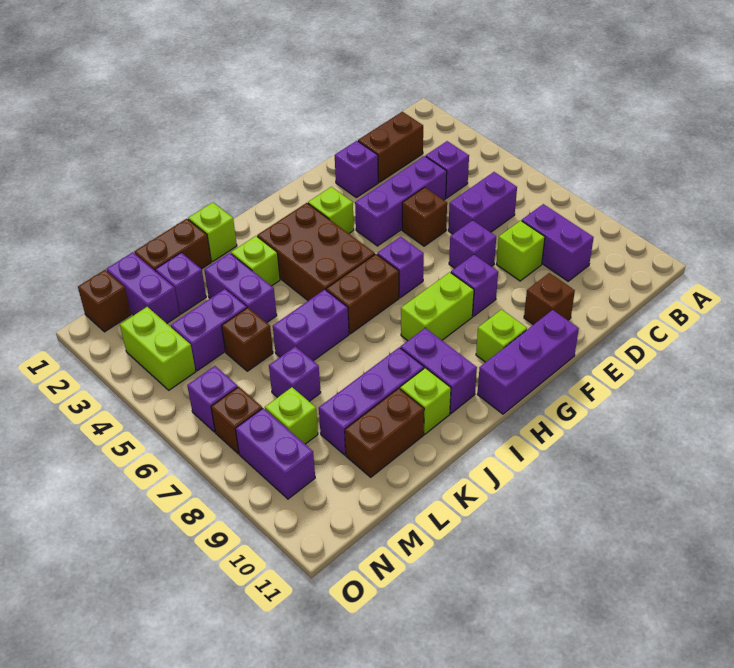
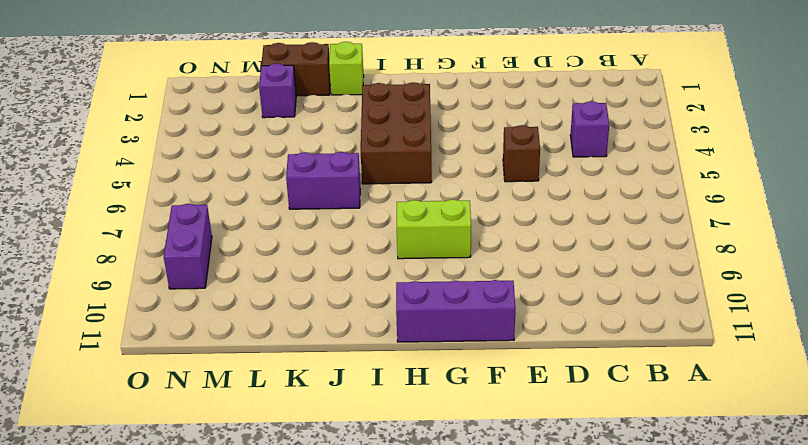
none -> brown brick C2:D2 level 1
none -> purple brick C6:D6 level 1
none -> purple brick C8:C9 level 1
none -> purple brick D4:F4 level 1

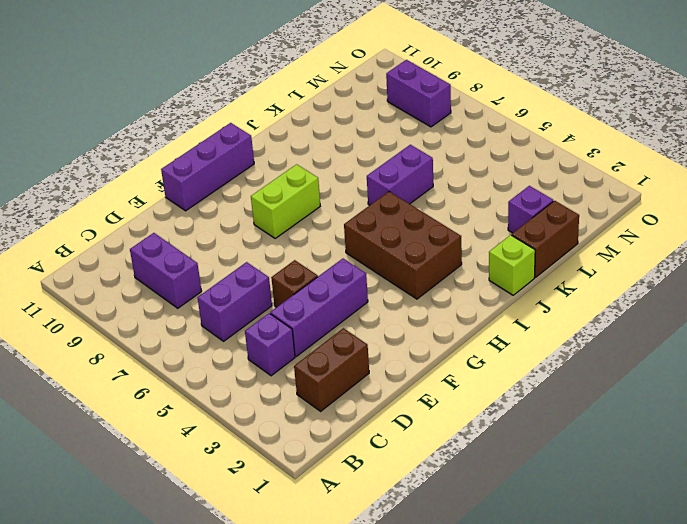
none -> lime brick D8 level 1
none -> purple brick E2 level 1
none -> purple brick E7 level 1
none -> brown brick E10 level 1

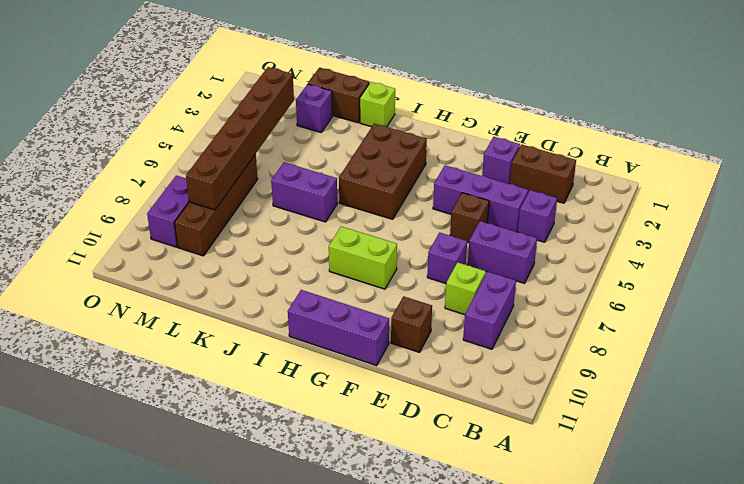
brown brick M3:M8 level 2 -> none
brown brick M6:M9 level 1 -> lime brick M8 level 1
none -> purple brick F8 level 1
none -> lime brick G3 level 1
none -> purple brick G6 level 1
none -> lime brick G10 level 1

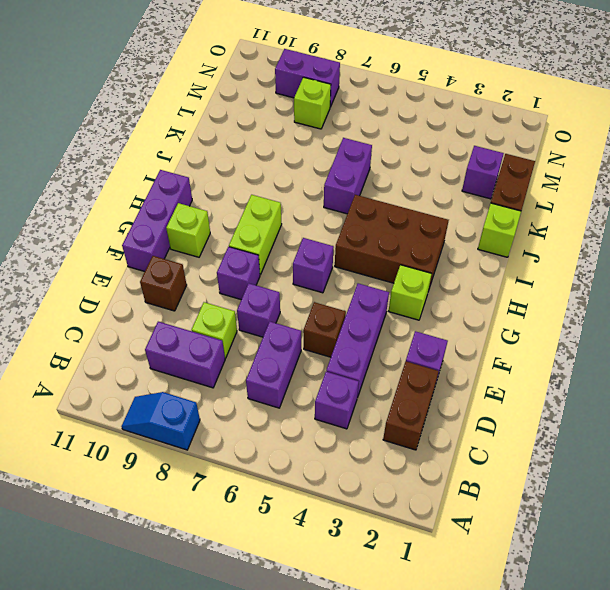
blue slope A8:A9 level 1 top 8 -> none
none -> brown brick H6:I6 level 1
none -> purple brick I9:I10 level 1
none -> lime brick J3 level 1
none -> purple brick J9:L9 level 1

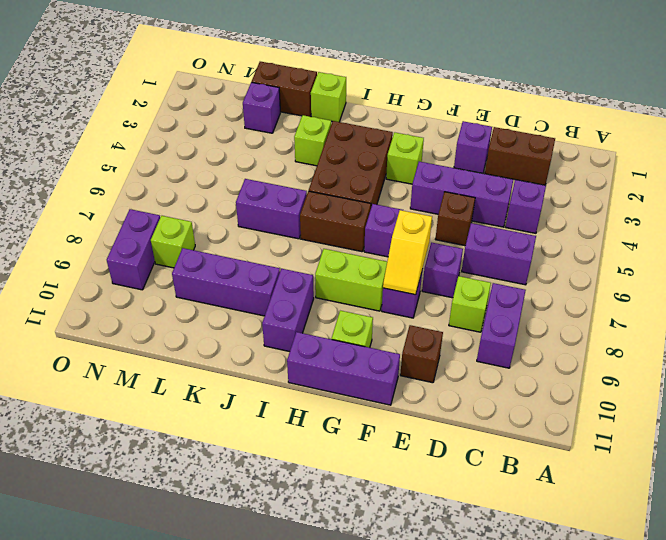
yellow slope F7:F8 level 2 top 7 -> none
none -> lime brick J10 level 1
none -> purple brick K3:K4 level 1
none -> brown brick K10:L10 level 1
none -> purple brick L4:M4 level 1

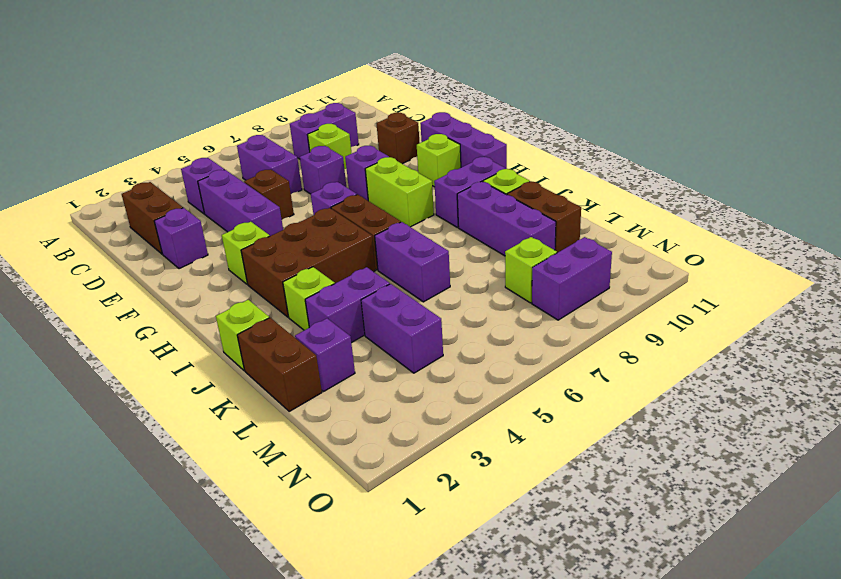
none -> brown brick L5 level 1
none -> purple brick L7 level 1
none -> purple brick M1:M2 level 1
none -> brown brick N1 level 1

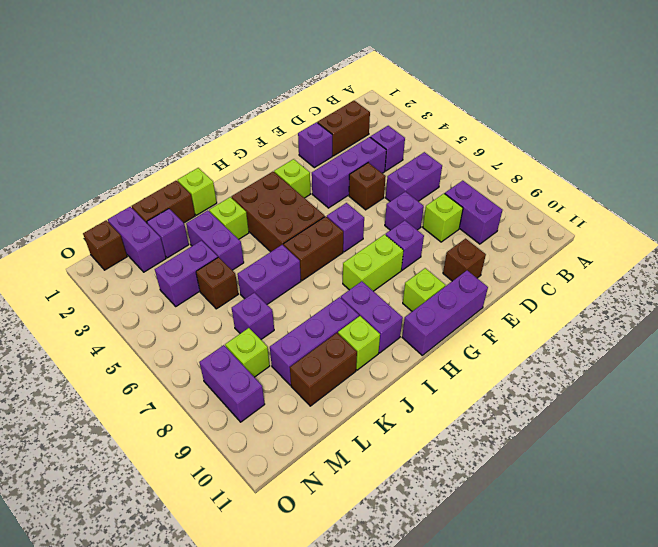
none -> lime brick N3:N4 level 1
none -> purple brick N6 level 1
none -> brown brick N7 level 1

